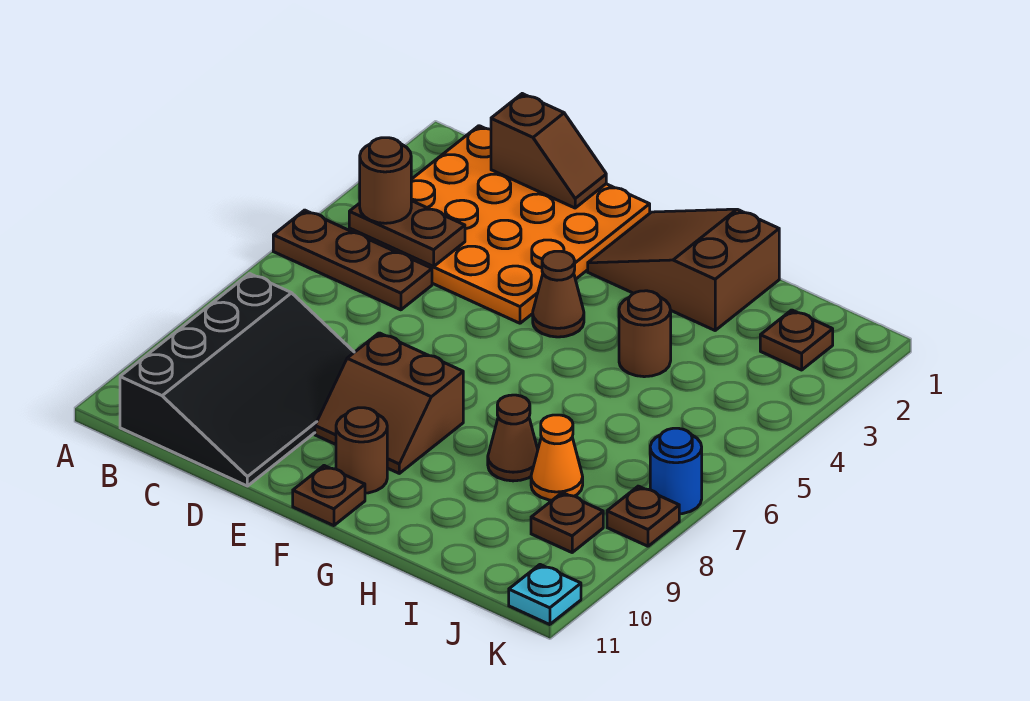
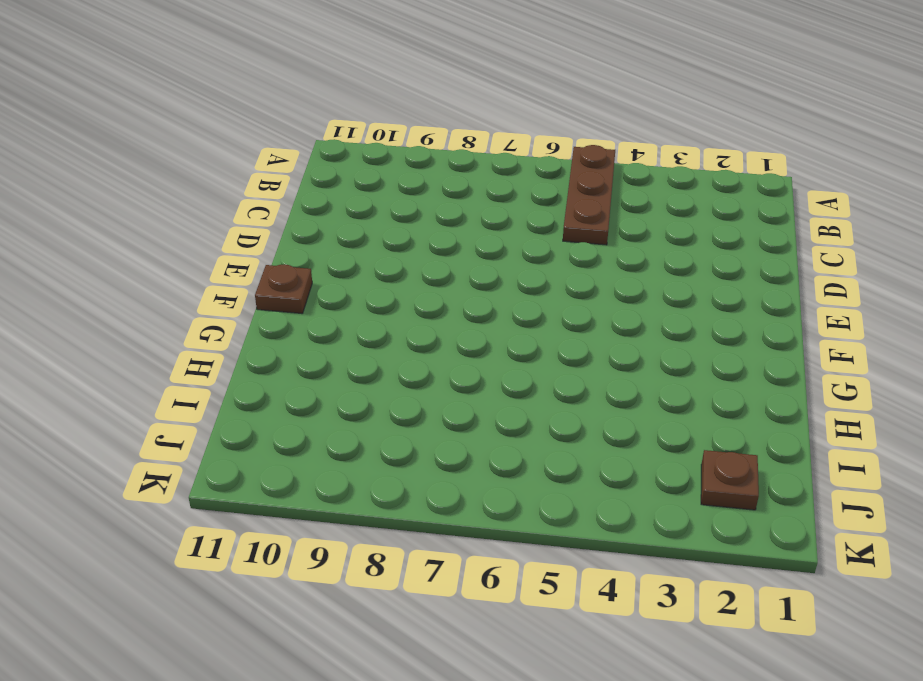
none -> orange plate B1:E4 level 1
none -> black slope B8:D11 level 1 top B
none -> brown slope E8:F9 level 1 top 8

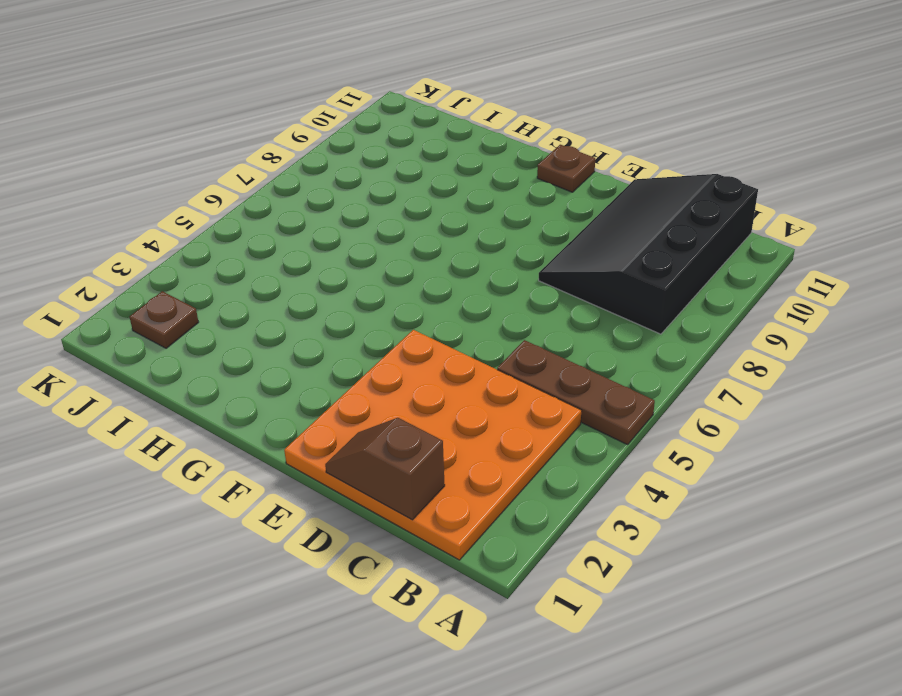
none -> brown slope E8:F9 level 1 top 8
none -> brown slope F1:H2 level 1 top H
none -> brown cone F4 level 1

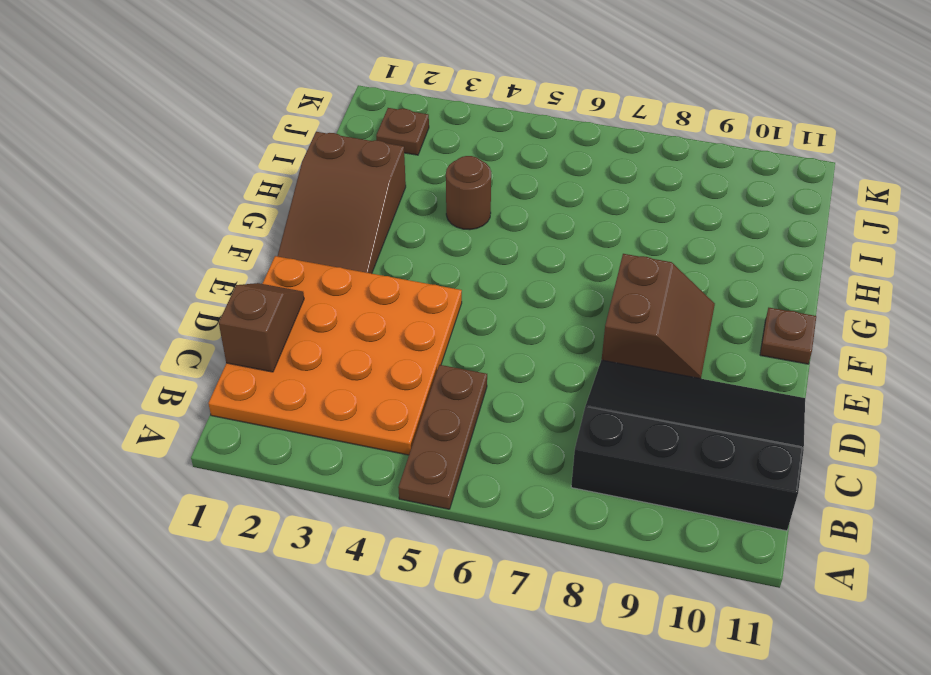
none -> brown cone F4 level 1
none -> brown round brick F10 level 1
none -> brown cone H8 level 1

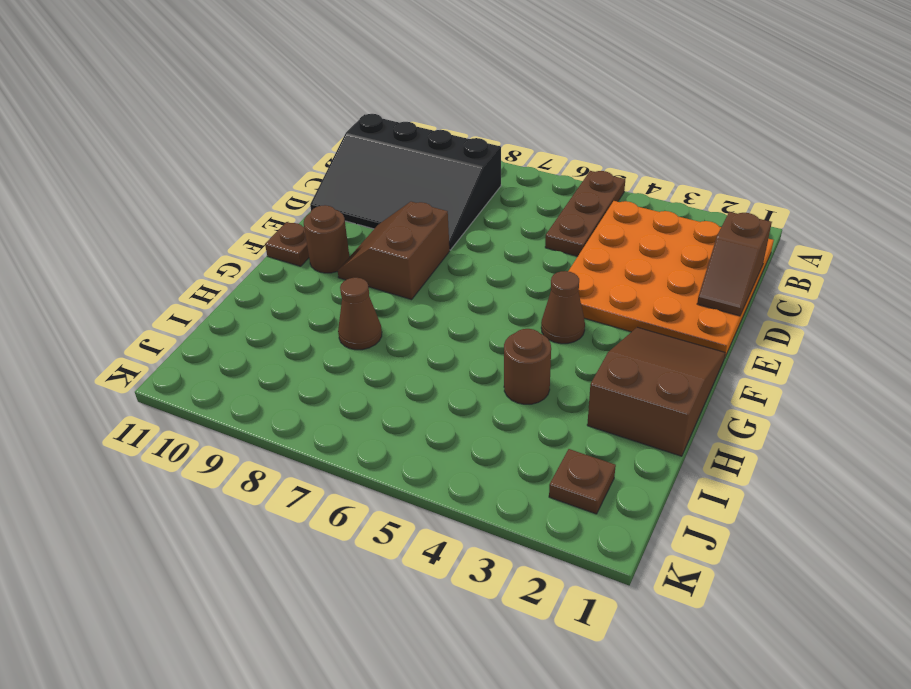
none -> orange cone I8 level 1
none -> brown plate J9 level 1
none -> blue round brick K7 level 1

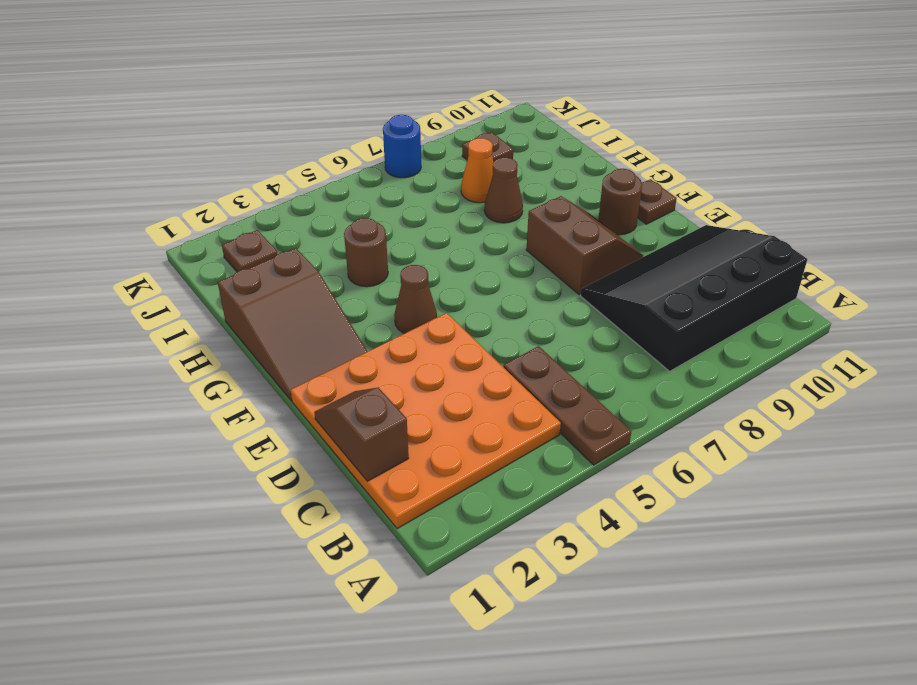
none -> brown plate K8 level 1
none -> cyan plate K11 level 1
none -> brown plate B4:C4 level 2

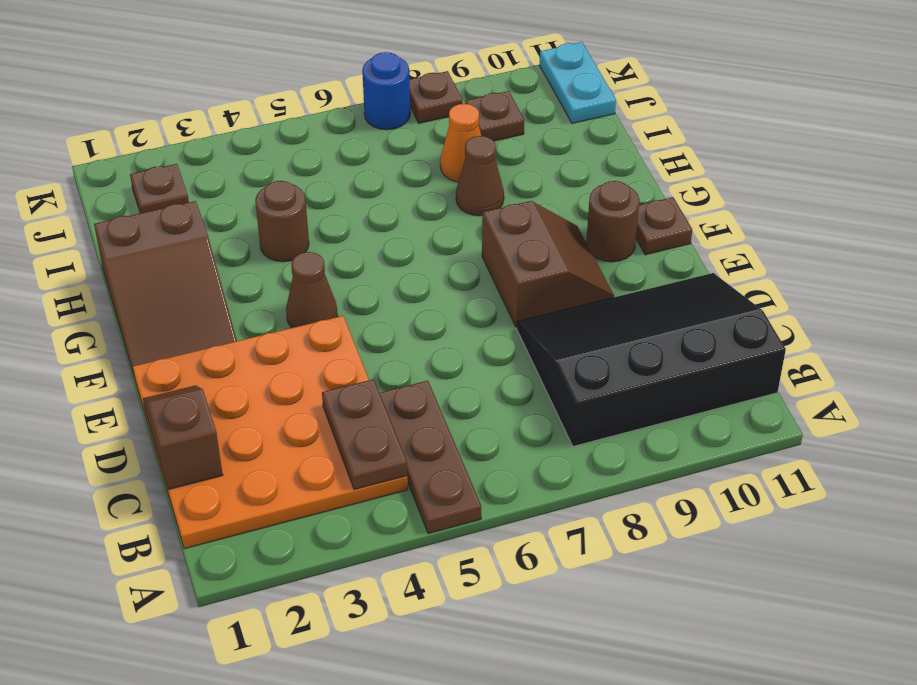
cyan plate J11:K11 level 1 -> cyan plate K11 level 1
none -> brown round brick B4 level 3

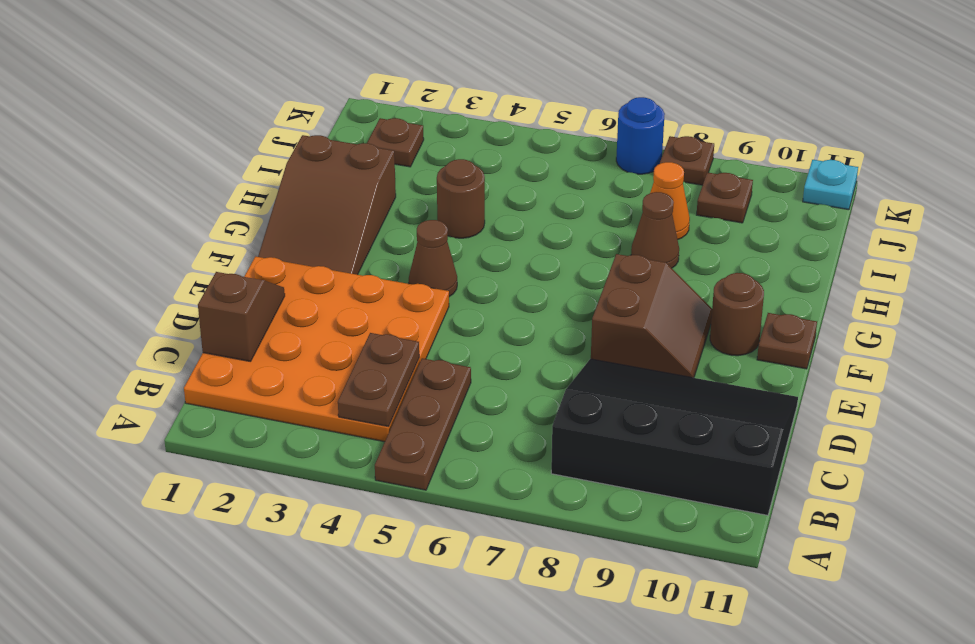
none -> brown round brick B4 level 3

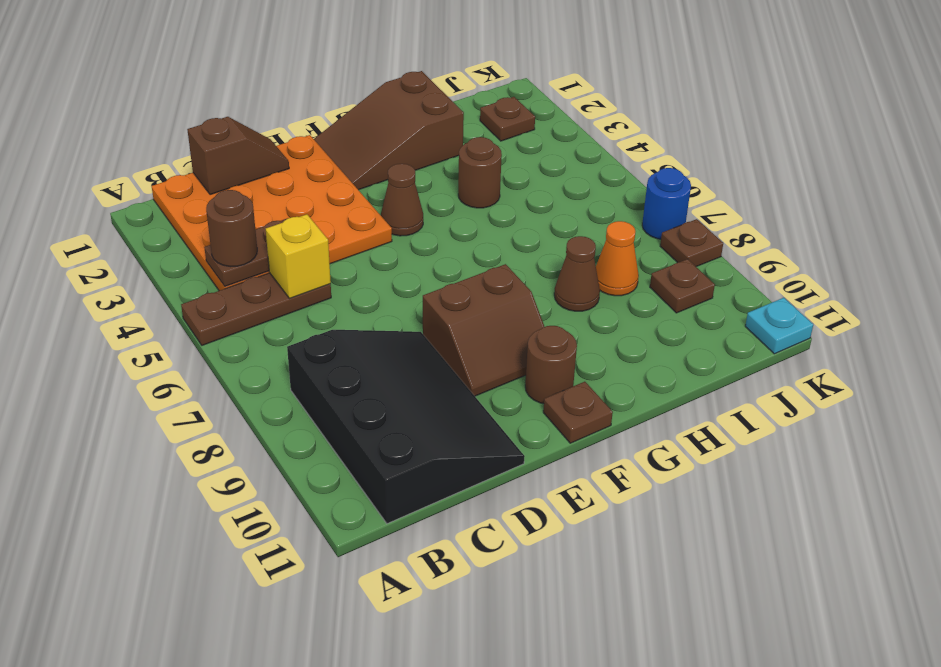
yellow brick C5 level 2 -> none

